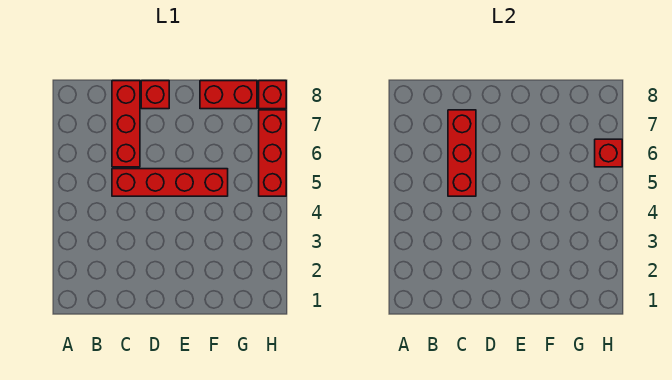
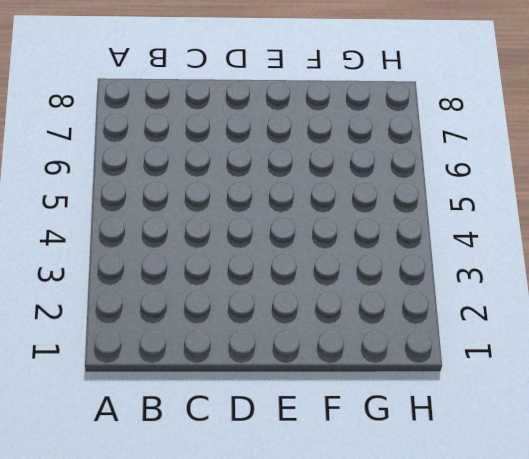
none -> red brick C5:F5 level 1
none -> red brick C6:C8 level 1

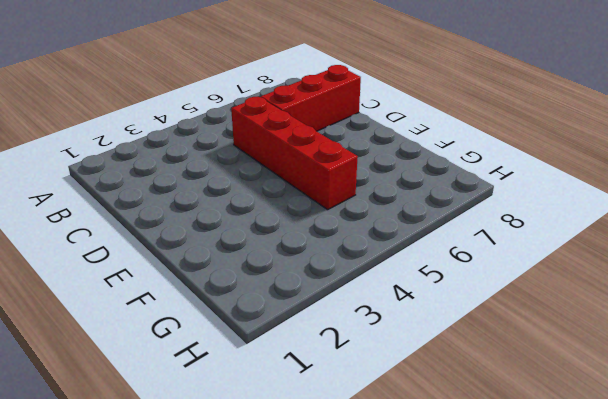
none -> red brick D8 level 1
none -> red brick F8:G8 level 1

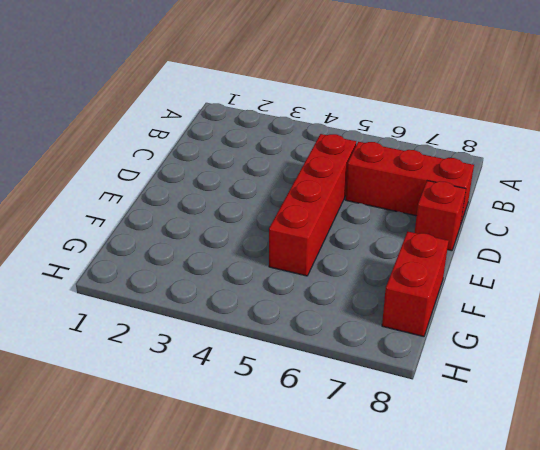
none -> red brick H5:H7 level 1
none -> red brick H8 level 1

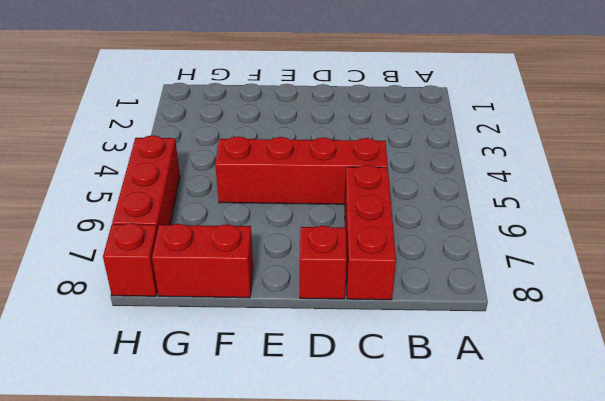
none -> red brick C5:C7 level 2
none -> red brick H6 level 2

